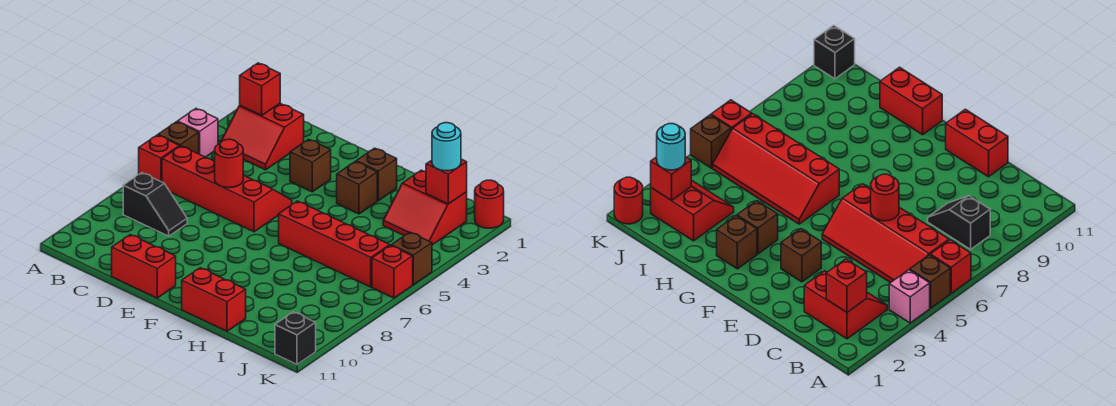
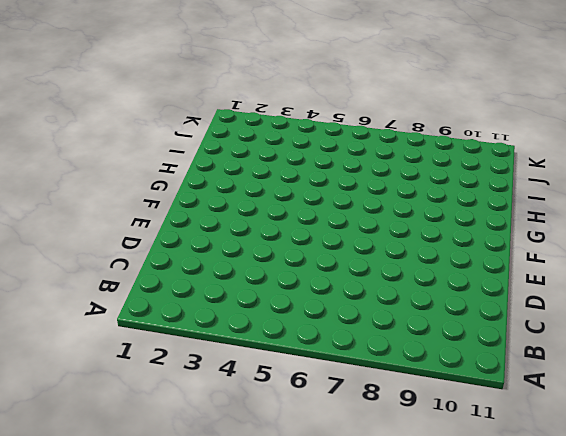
none -> pink brick A4 level 1
none -> brown brick A5 level 1
none -> red brick A6 level 1

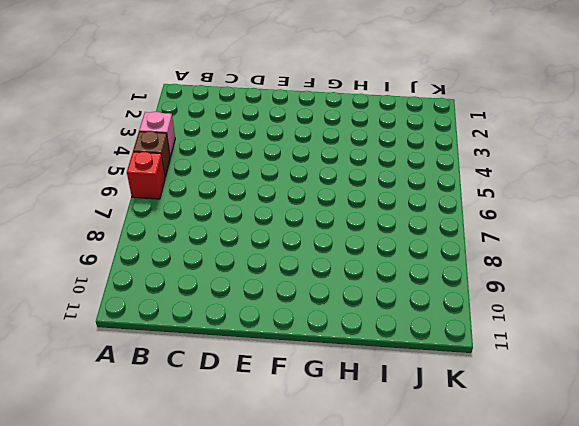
none -> red slope B2:C3 level 1 top 2
none -> red slope B5:E6 level 1 top 6
none -> black slope B8:C8 level 1 top B

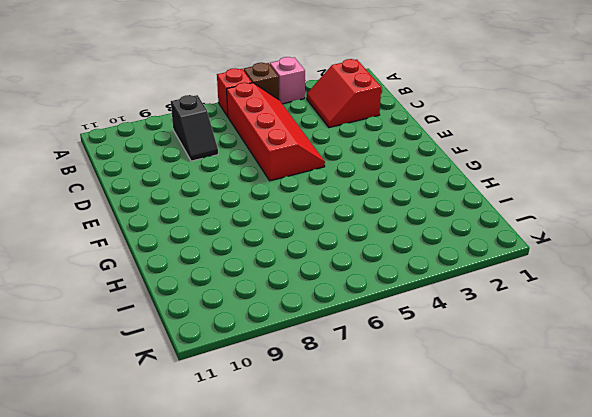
none -> red brick D11:E11 level 1
none -> brown brick E3 level 1
none -> brown brick G2 level 1

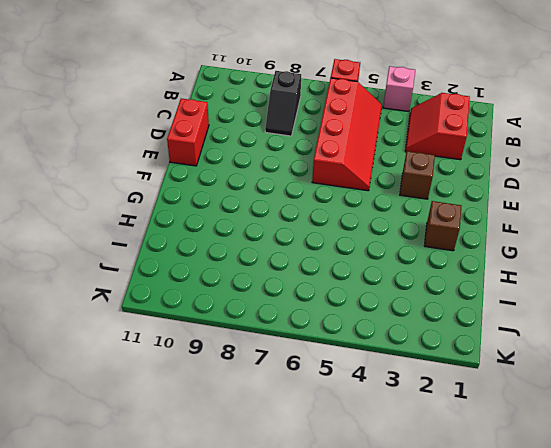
none -> brown brick A5 level 1
none -> brown brick G3 level 1
none -> red slope G5:J6 level 1 top 6

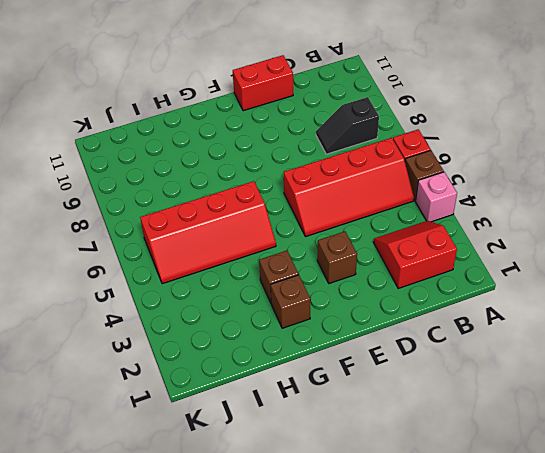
none -> red brick G11:H11 level 1
none -> red slope I2:J3 level 1 top 2
none -> red round brick K1 level 1

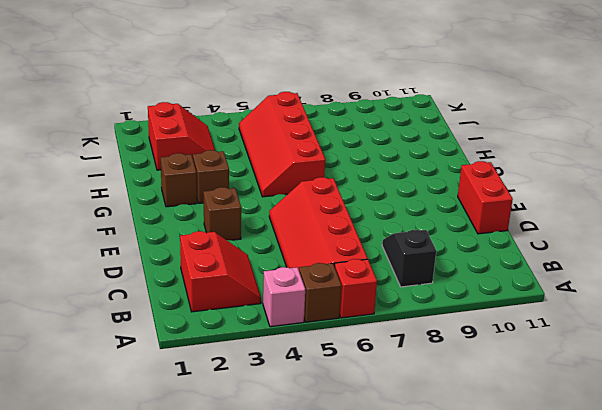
none -> red brick G11:H11 level 1
none -> red round brick K1 level 1
none -> brown brick K5 level 1

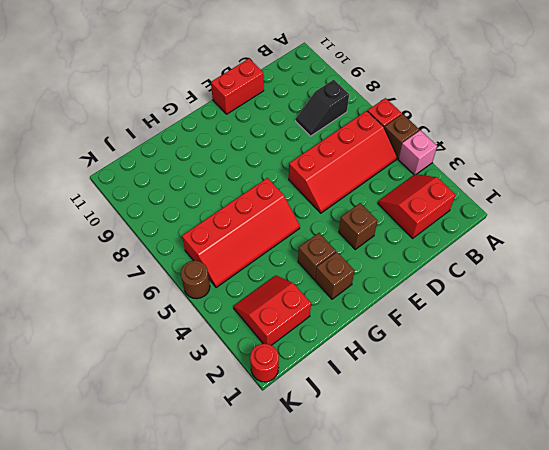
brown round brick K5 level 1 -> brown brick K5 level 1
none -> red brick G11:H11 level 1
none -> red brick K6 level 1
none -> black brick K11 level 1

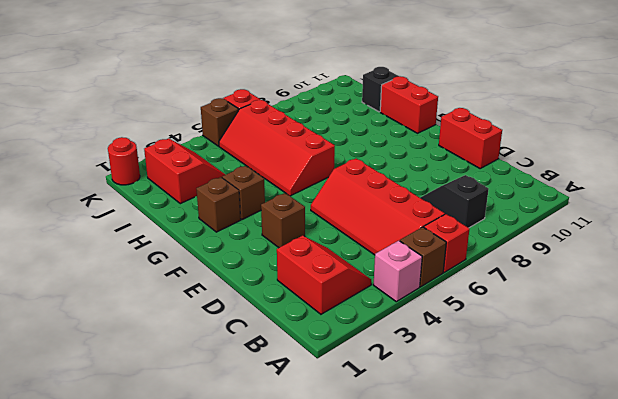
black brick I11 level 1 -> black brick K11 level 1
none -> red brick B2 level 2
none -> red round brick D6 level 2
none -> red brick J2 level 2

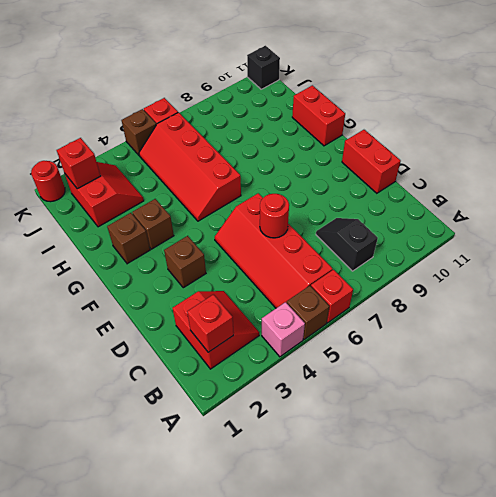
none -> cyan round brick J2 level 3

